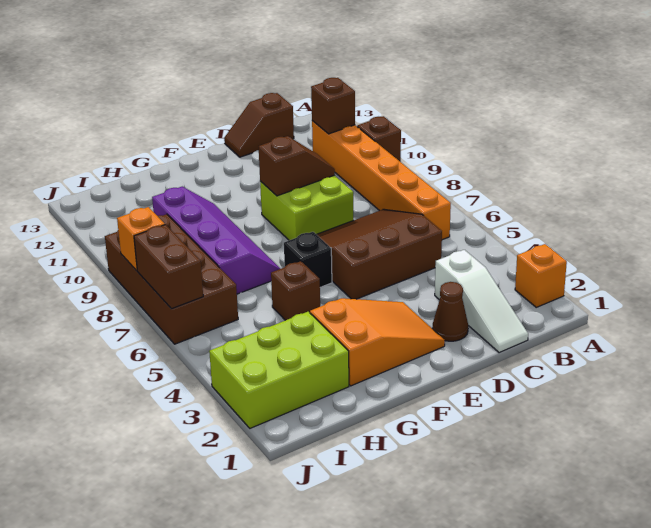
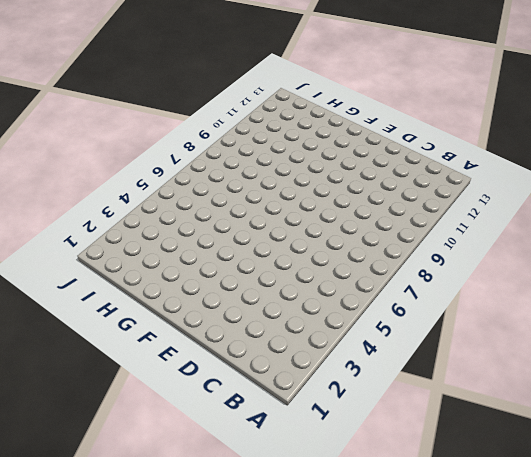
none -> orange brick A2 level 1
none -> brown brick A10 level 1
none -> orange brick B6:B11 level 1

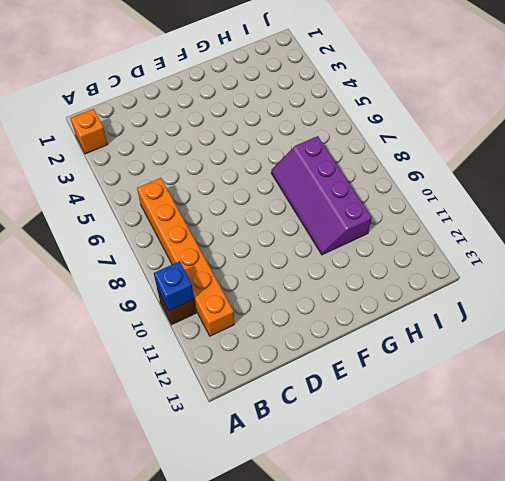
blue brick A10 level 2 -> none
none -> white slope C1:C3 level 1 top 3
none -> brown slope C5:E7 level 1 top 5
none -> brown slope C13:D13 level 1 top C

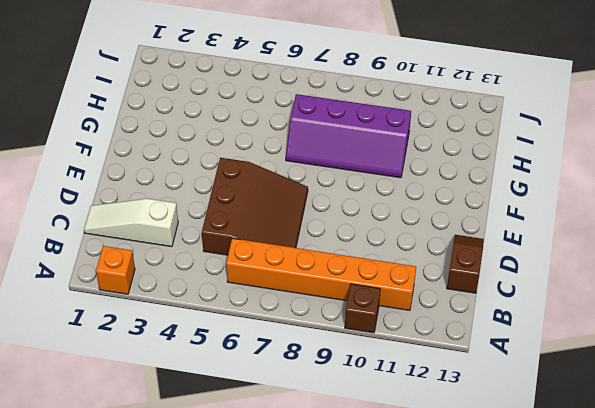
none -> brown cone D2 level 1
none -> lime brick D8:E9 level 1
none -> orange slope E2:G3 level 1 top G

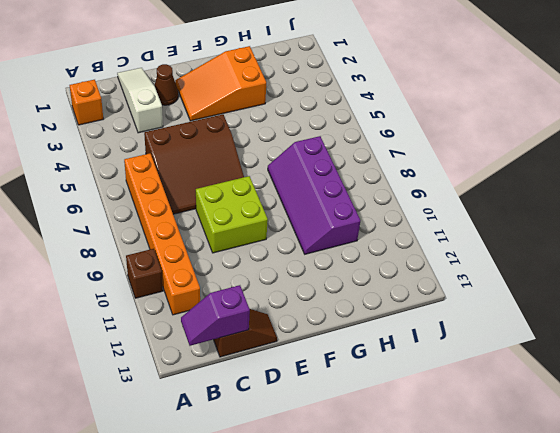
purple slope B13:C13 level 2 top C -> none
none -> black brick F6 level 1
none -> brown brick G5 level 1
none -> lime brick H2:J3 level 1

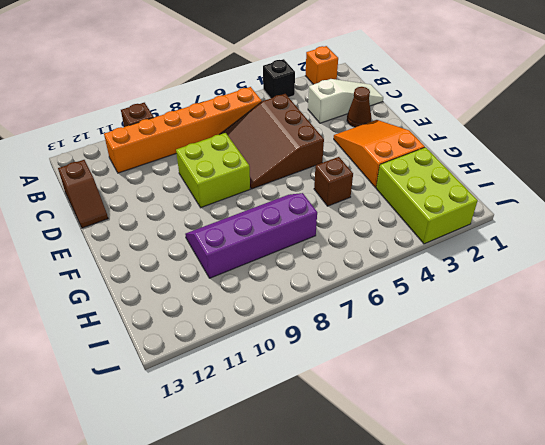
black brick A4 level 1 -> black brick F6 level 1
none -> brown brick I6:J9 level 1
none -> brown brick B11 level 2
none -> brown slope D9:E9 level 2 top E

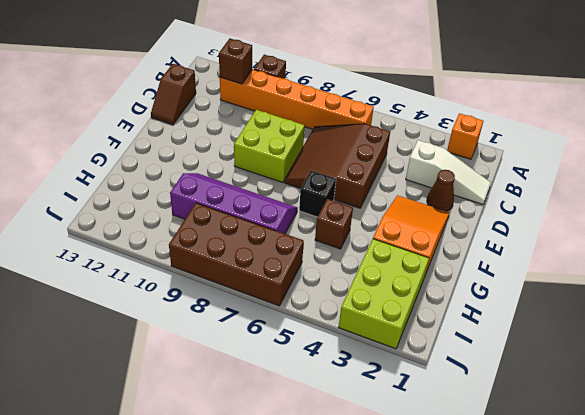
none -> brown slope D9:E9 level 2 top E
none -> brown brick J6:J7 level 2
none -> orange brick J8 level 2

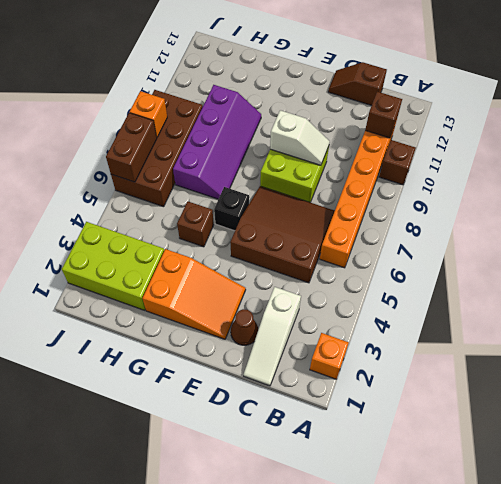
white slope D9:E9 level 2 top E -> brown slope D9:E9 level 2 top E

